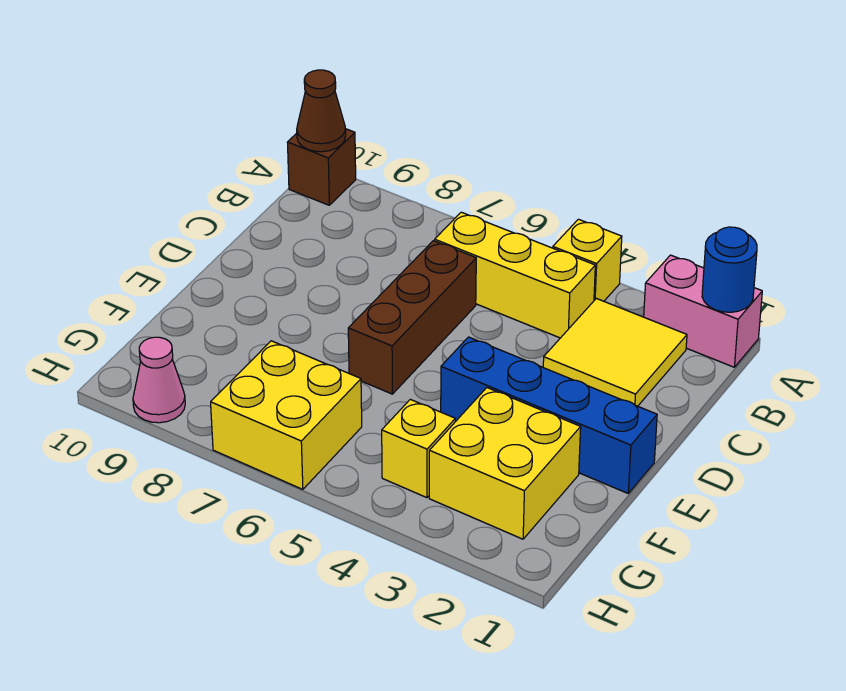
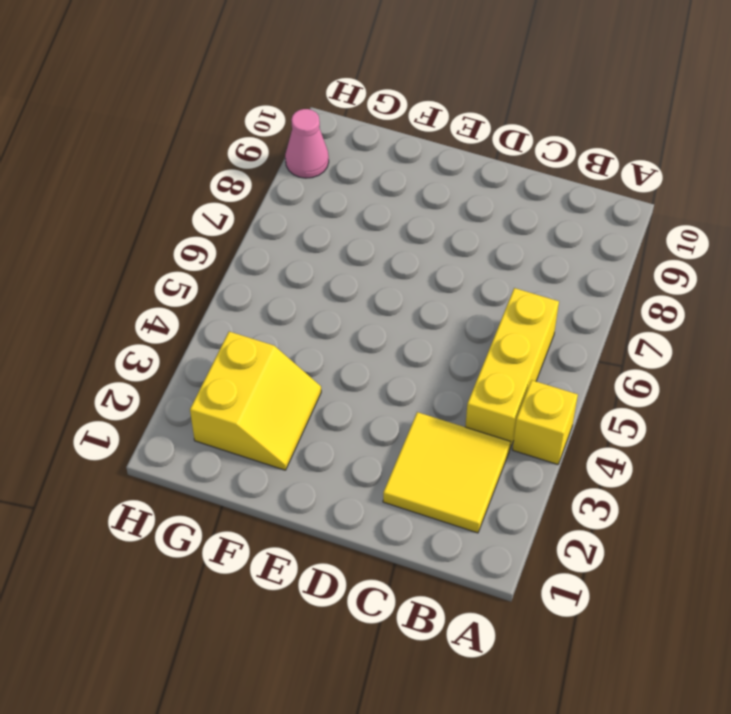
yellow slope F2:G3 level 1 top G -> yellow brick F2:G3 level 1
none -> pink brick A1:A2 level 1
none -> brown brick A10 level 1
none -> brown brick C6:E6 level 1

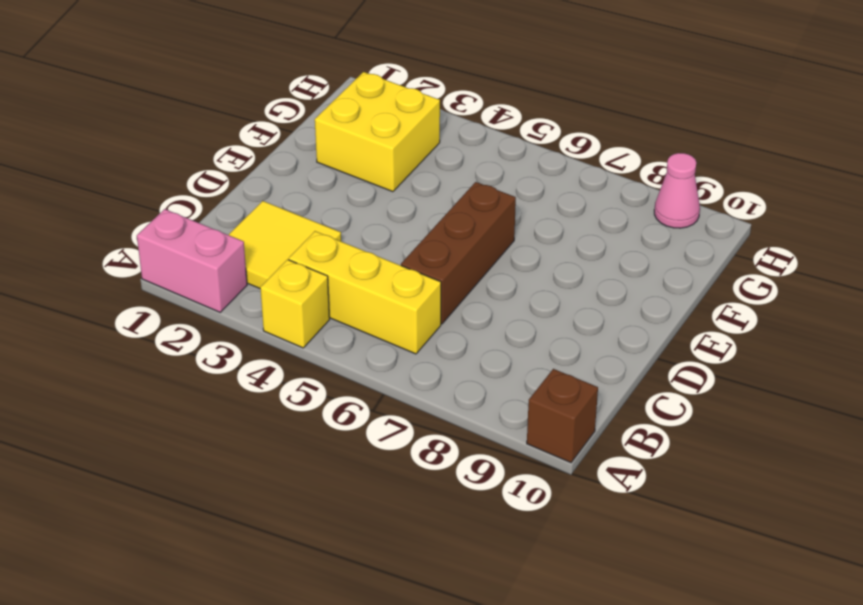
none -> blue brick E1:E4 level 1
none -> yellow brick G4 level 1
none -> yellow brick G6:H7 level 1

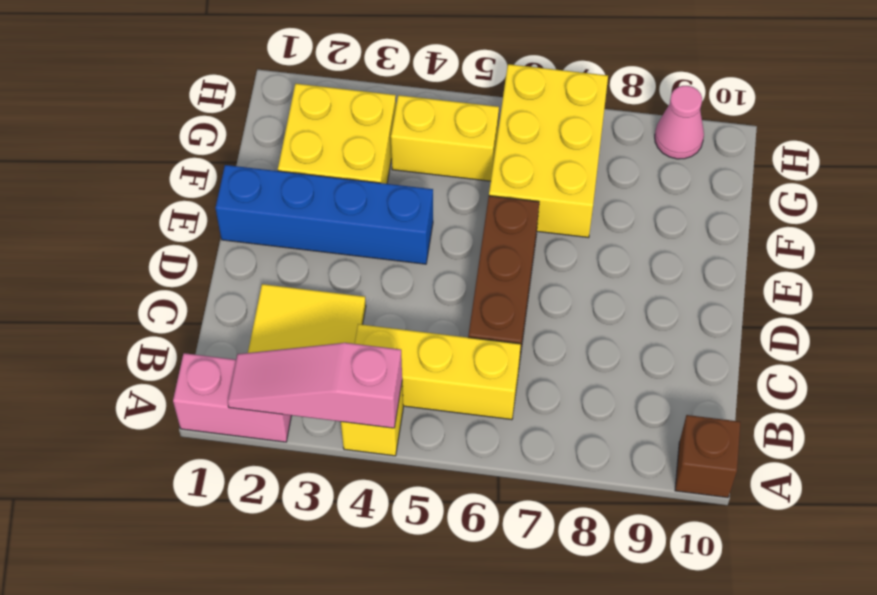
pink slope A2:A4 level 2 top 4 -> none
yellow brick F6:H7 level 1 -> yellow brick G6:H7 level 1
yellow brick G4:G5 level 1 -> yellow brick G4 level 1
none -> blue round brick A1 level 2
none -> brown cone A10 level 2

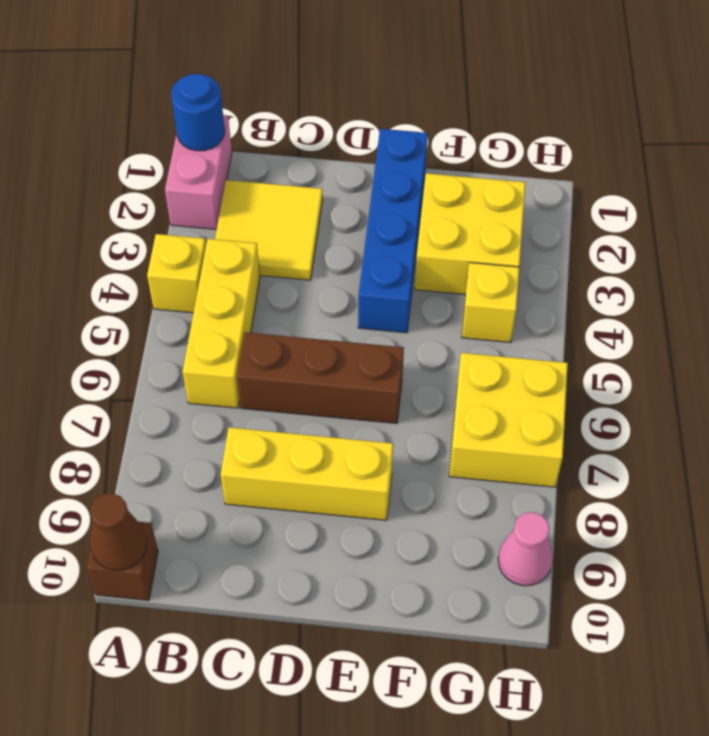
yellow brick C8:E8 level 1 -> none

